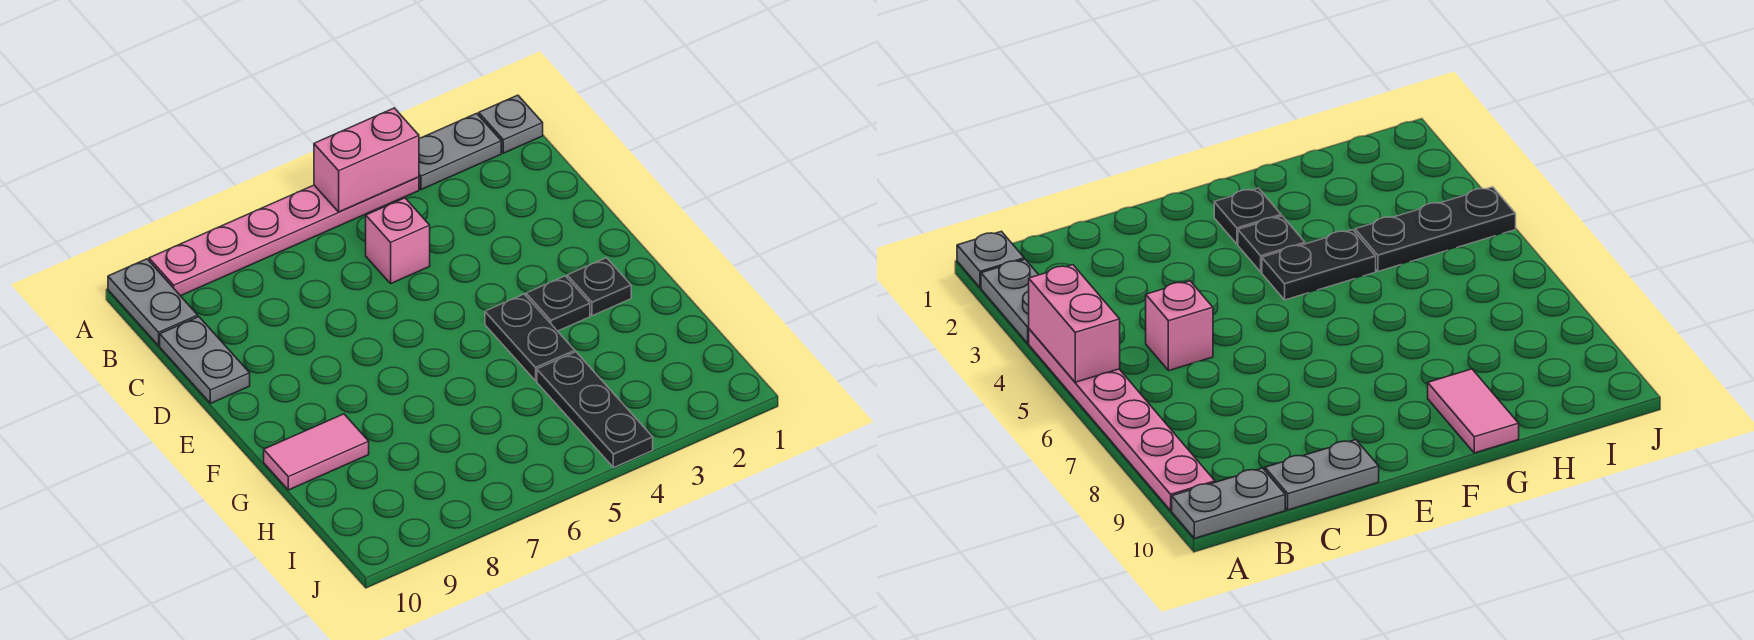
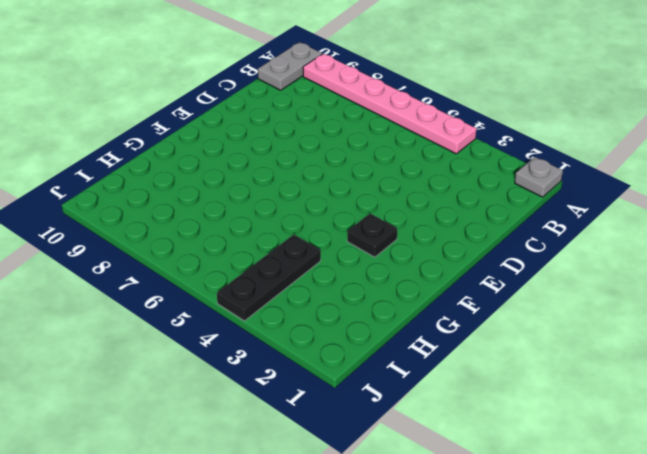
none -> grey plate A2:A3 level 1
none -> pink brick C5 level 1
none -> grey plate C10:D10 level 1

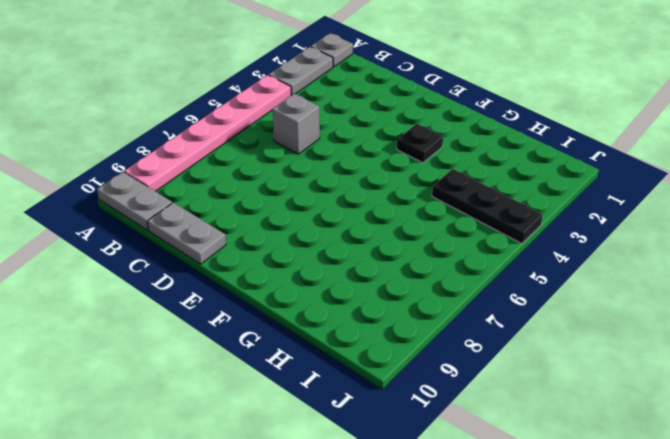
grey brick C5 level 1 -> pink brick C5 level 1
none -> black plate F2 level 1
none -> black plate F4:G4 level 1
none -> pink tile G9:G10 level 1

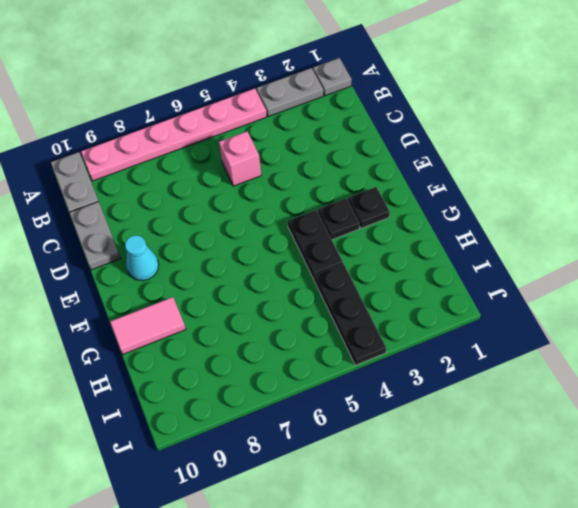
cyan cone E9 level 1 -> none
none -> pink brick A4:A5 level 2

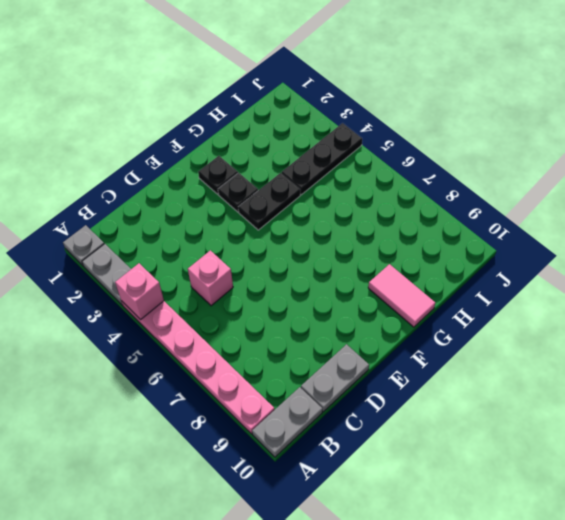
pink brick A4 level 2 -> pink brick A4:A5 level 2

